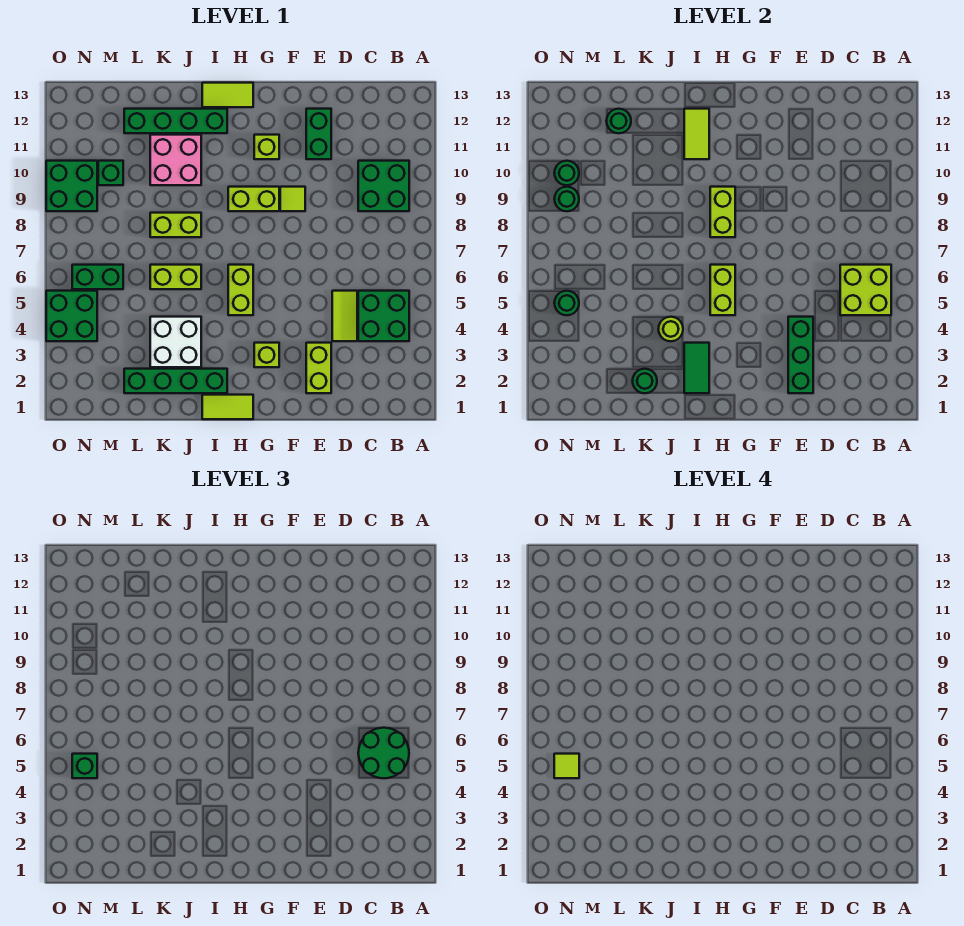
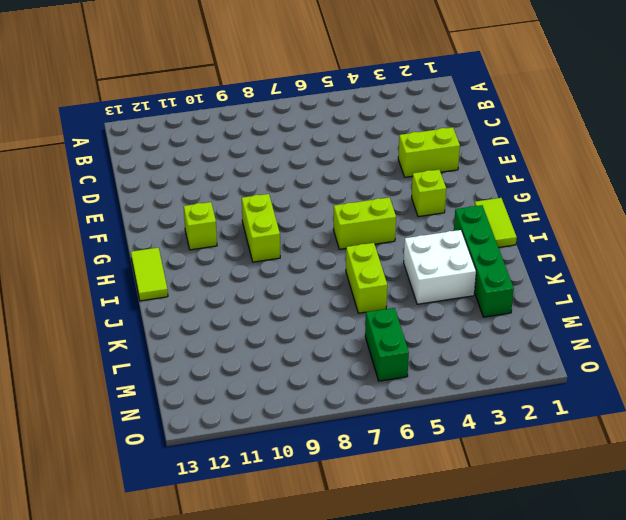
none -> green brick B4:C5 level 1
none -> green brick B9:C10 level 1
none -> lime tile D4:D5 level 1
none -> green brick E11:E12 level 1

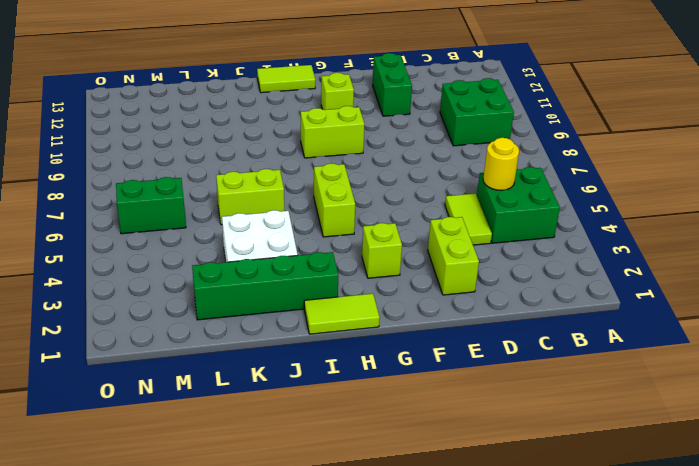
yellow round brick C5 level 2 -> lime brick B5:C6 level 2
none -> lime tile F9 level 1
none -> green brick I12:L12 level 1
none -> lime brick J8:K8 level 1
none -> pink brick J10:K11 level 1

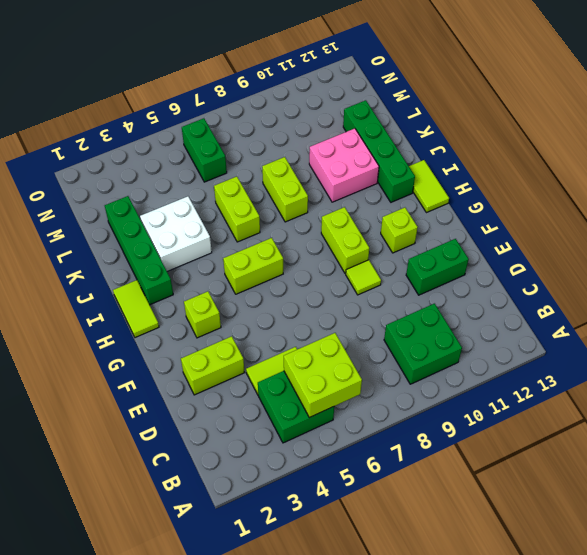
none -> green brick M10 level 1
none -> green brick N4:O5 level 1
none -> green brick N9:O10 level 1
none -> green brick E2:E4 level 2

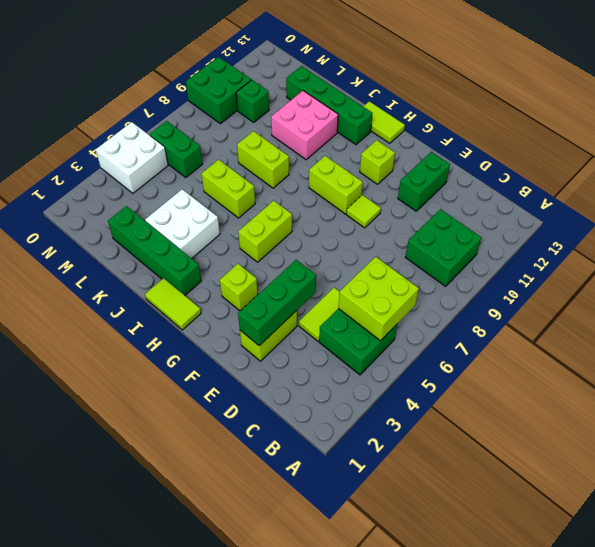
white brick N4:O5 level 1 -> green brick N4:O5 level 1
none -> lime brick H5:H6 level 2
none -> lime brick H8:H9 level 2
none -> green tile I2:I3 level 2
none -> lime tile I11:I12 level 2

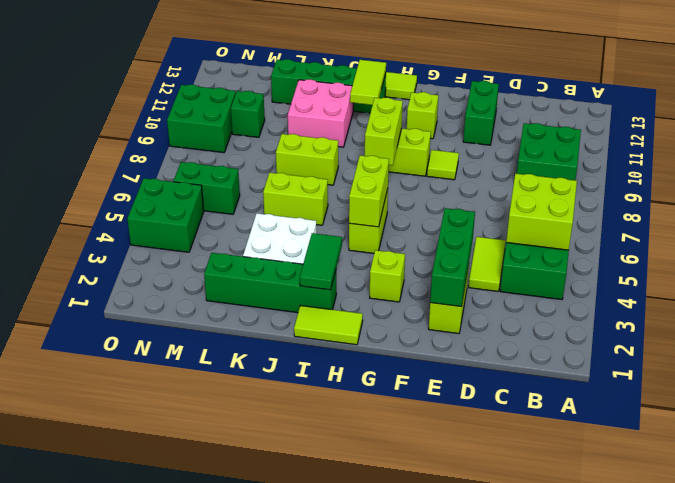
none -> lime round brick J4 level 2
none -> green round brick K2 level 2
none -> green round brick L12 level 2
none -> green round brick N5 level 2

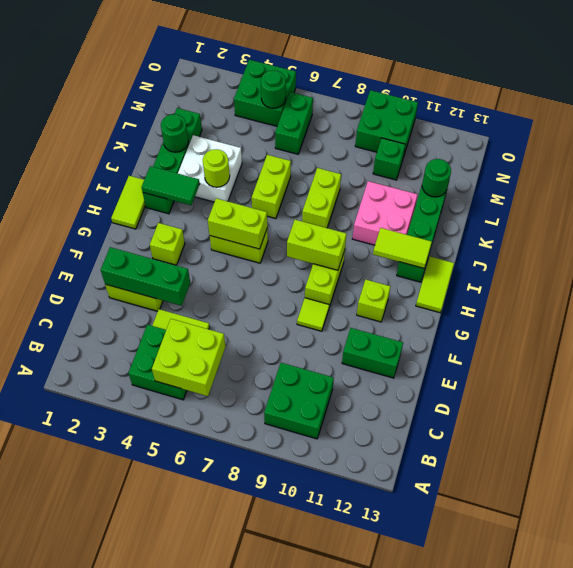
none -> green round brick N9 level 2
none -> green round brick N10 level 2
none -> green round brick B5:C6 level 3
none -> green brick N5 level 3

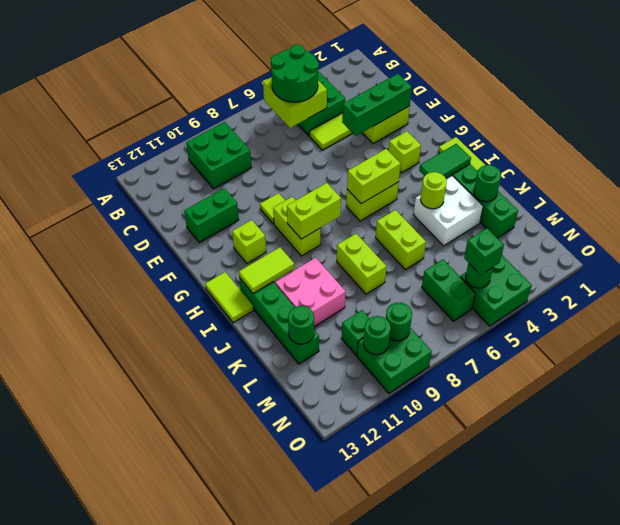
none -> lime tile N5 level 4

